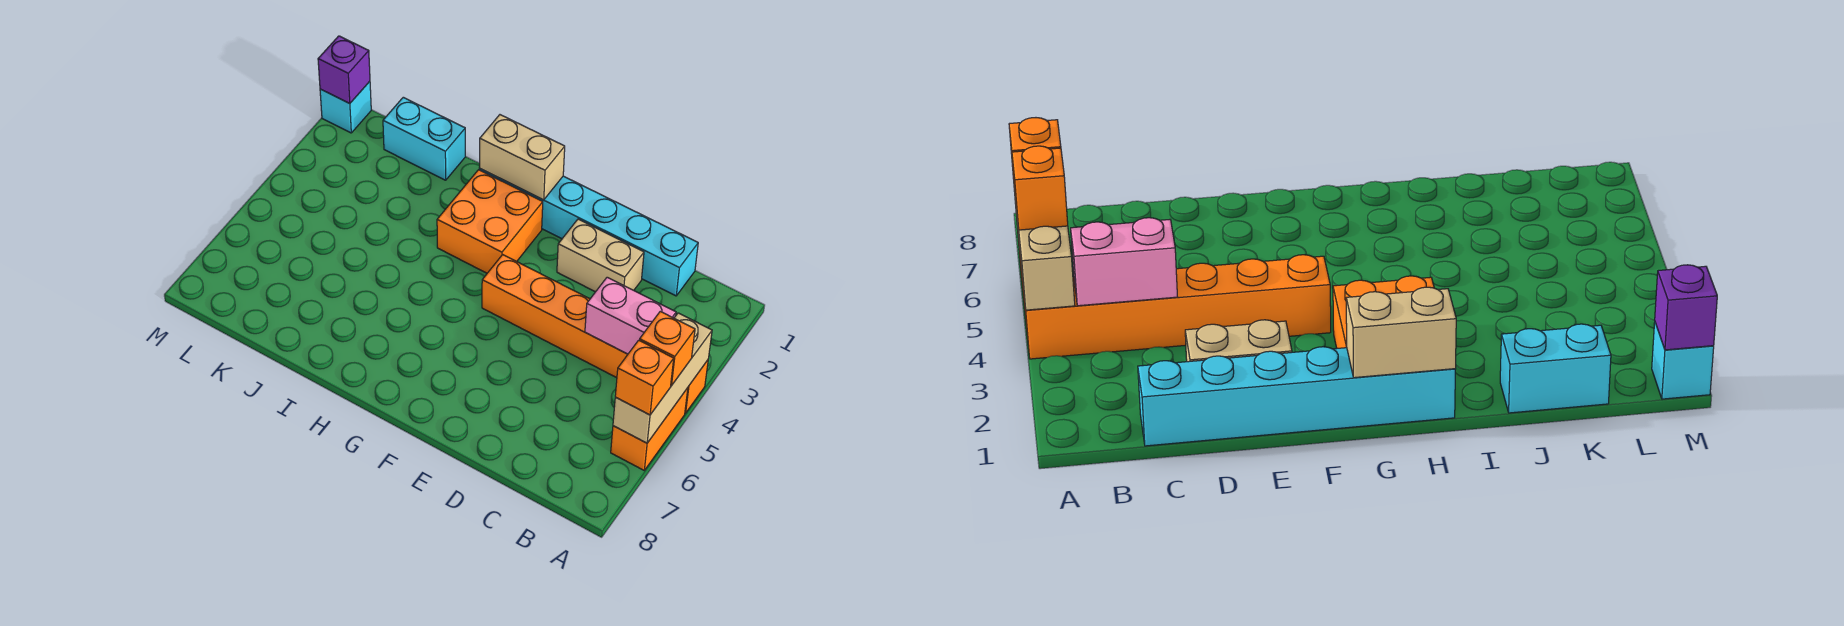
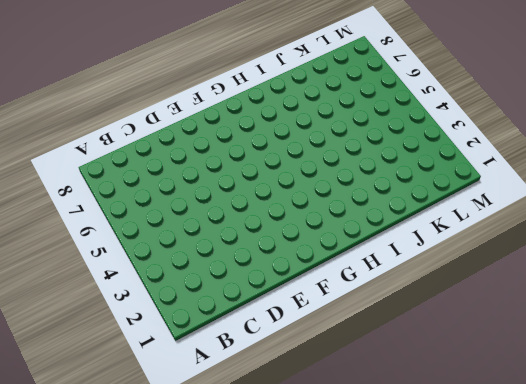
none -> orange brick A4:F4 level 1
none -> orange brick A5:A6 level 1
none -> cyan brick C1:H1 level 1

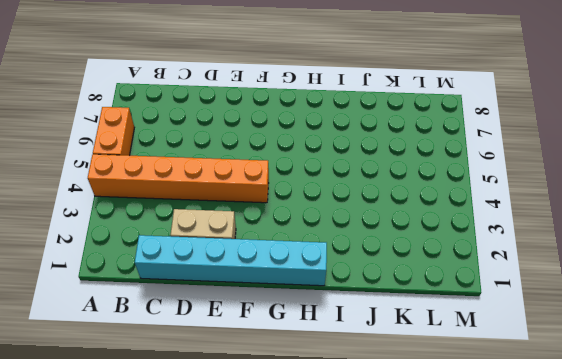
none -> orange brick G2:H3 level 1
none -> cyan brick J1:K1 level 1
none -> cyan brick M1 level 1

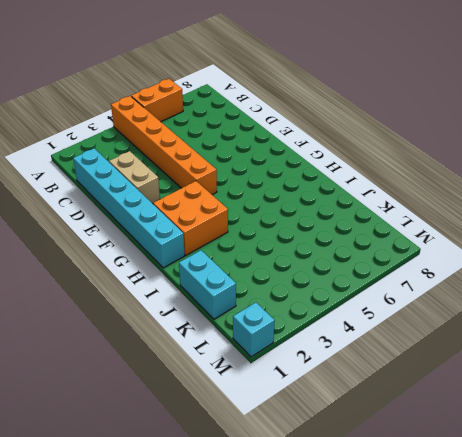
none -> tan brick A4:A6 level 2
none -> pink brick B4:C4 level 2
none -> tan brick G1:H1 level 2

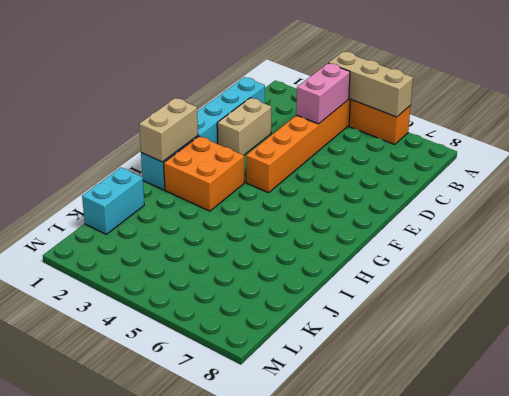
none -> cyan brick M1 level 1
none -> purple brick M1 level 2
none -> orange brick A5 level 3

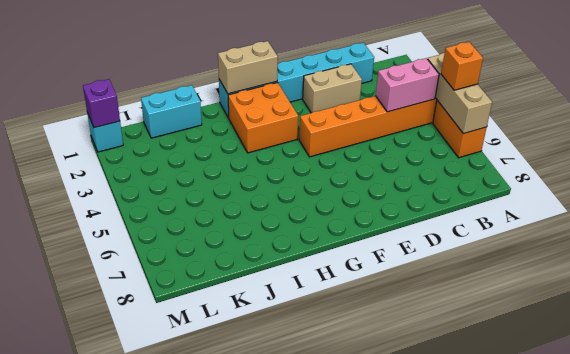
none -> orange brick A6 level 3

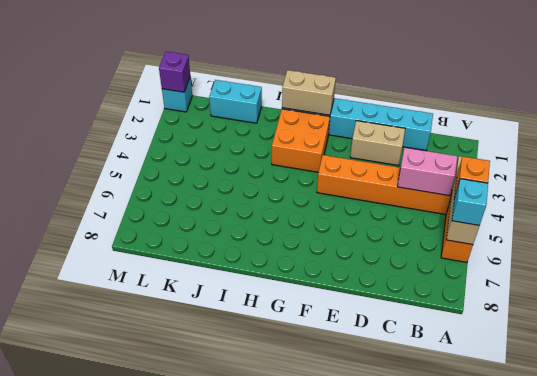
cyan brick A6 level 3 -> orange brick A6 level 3

